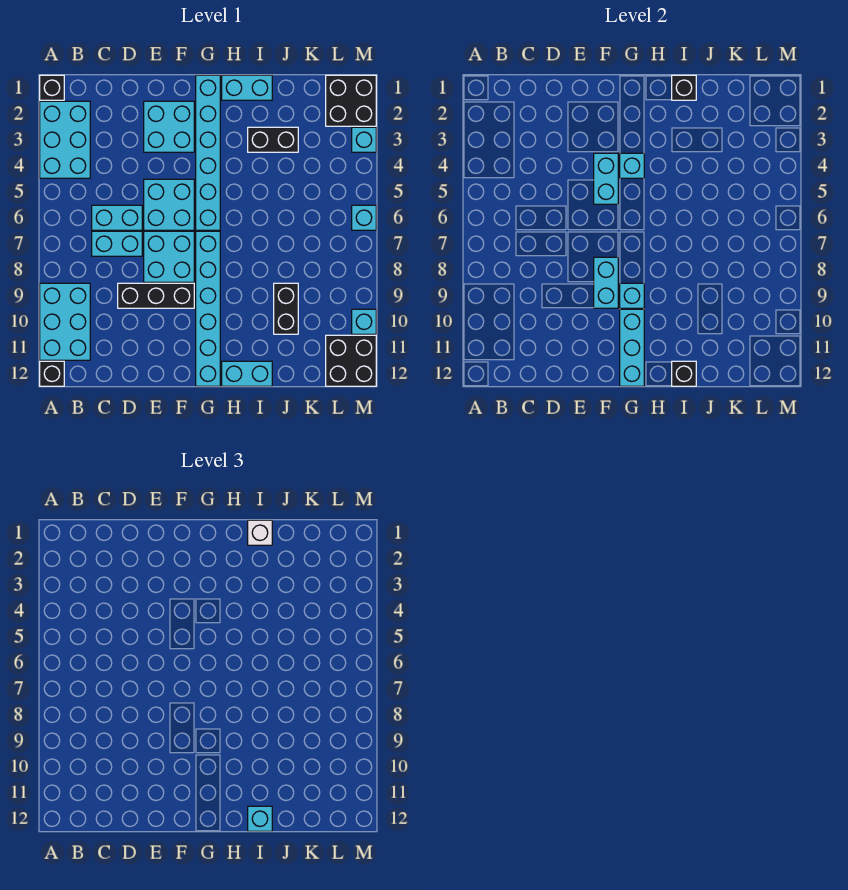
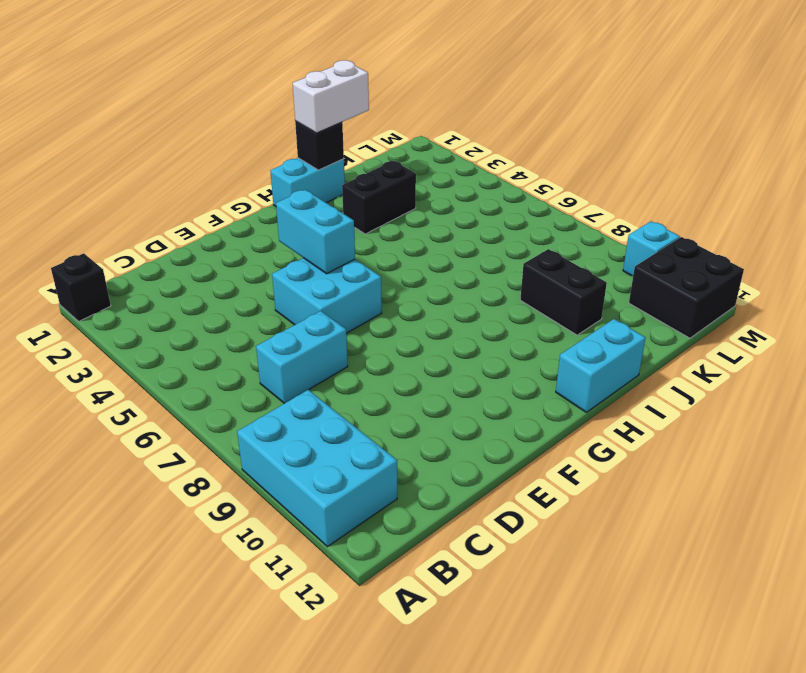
white brick I1:J1 level 3 -> white brick I1 level 3
none -> cyan brick A2:B4 level 1
none -> black brick A12 level 1
none -> cyan brick C6:D6 level 1
none -> black brick D9:F9 level 1

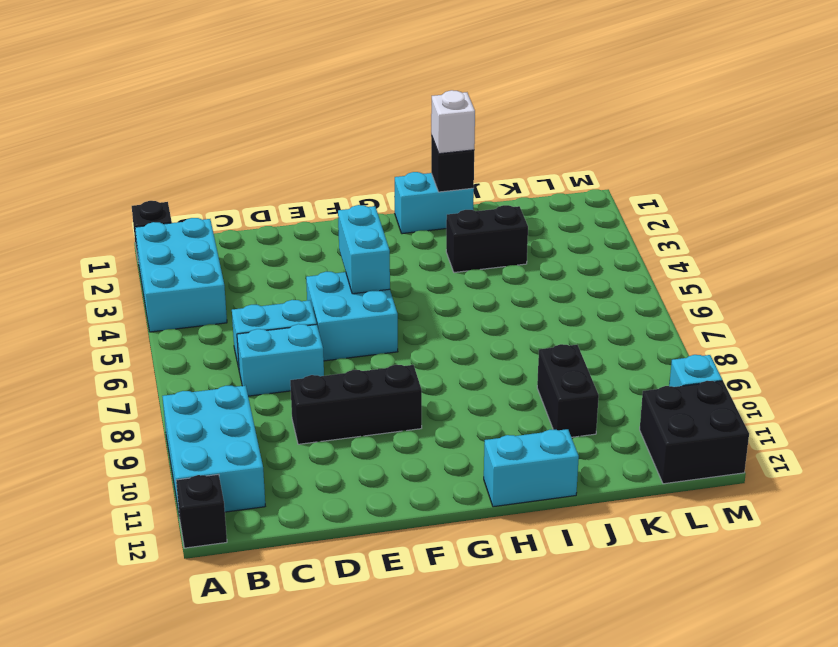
none -> cyan brick E2:F3 level 1
none -> cyan brick E7:F8 level 1
none -> cyan brick G1:G6 level 1
none -> cyan brick G7:G12 level 1

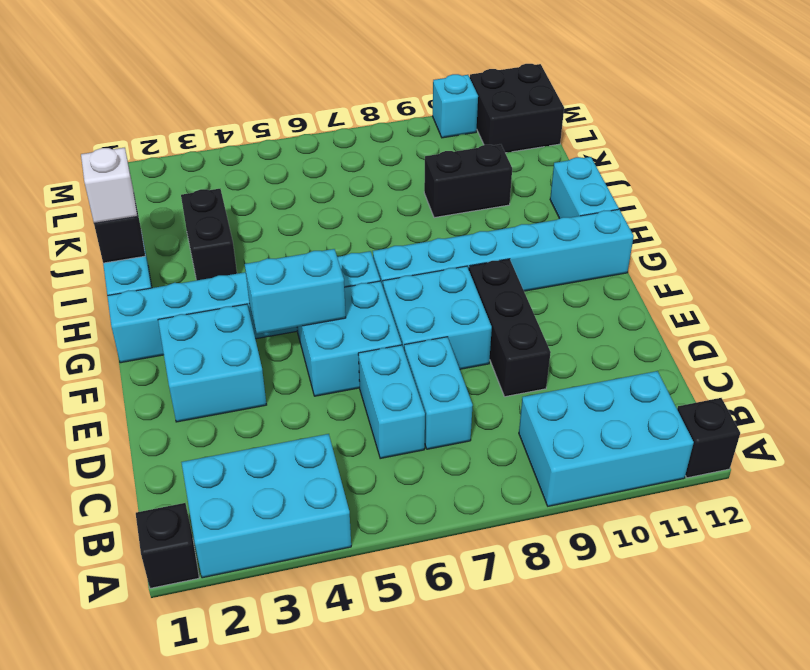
none -> black brick L1:M2 level 1
none -> cyan brick M3 level 1
none -> cyan brick M6 level 1
none -> cyan brick F8:F9 level 2

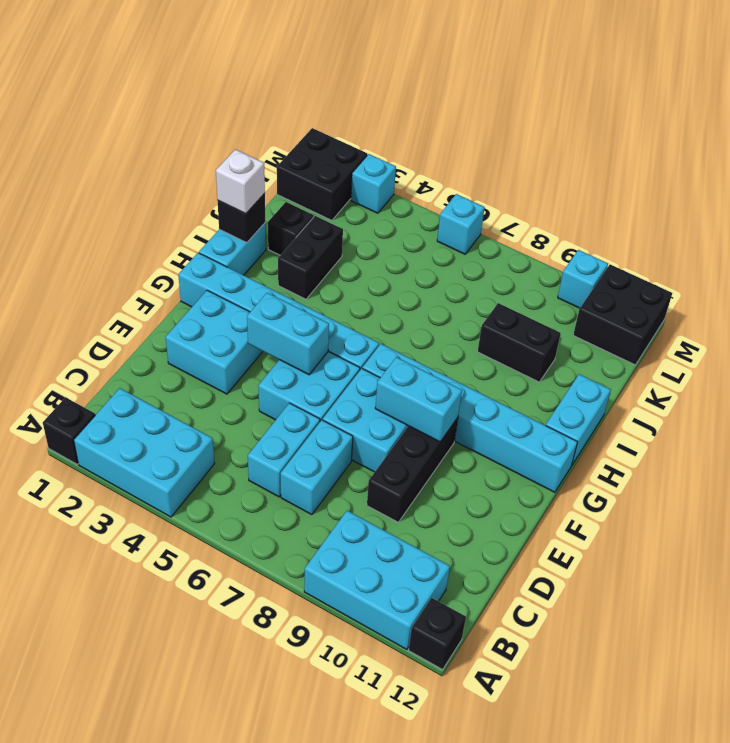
black brick J2 level 1 -> black brick I12 level 2
none -> cyan brick G4 level 2
none -> cyan brick G9 level 2
none -> cyan brick G10:G12 level 2
none -> cyan brick I12 level 3

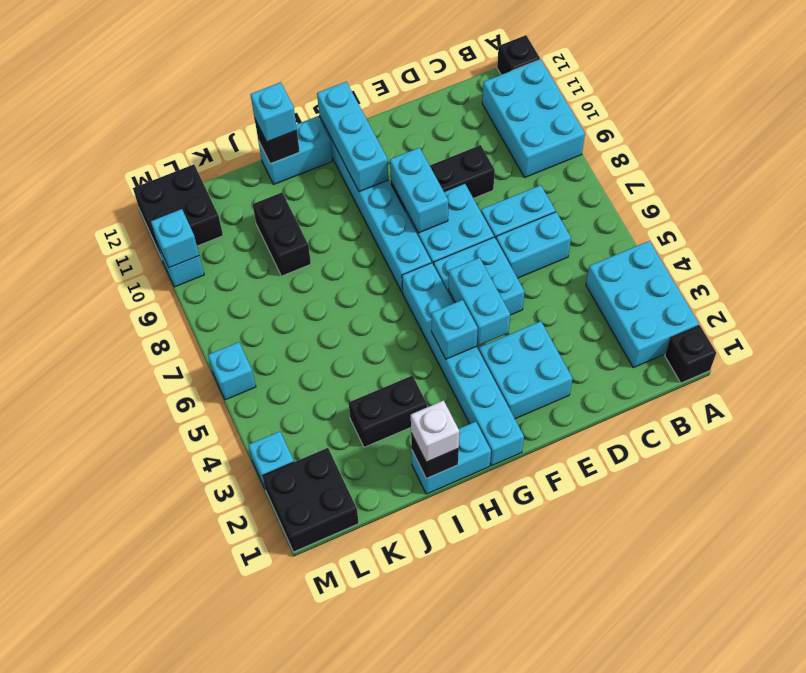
cyan brick M10 level 2 -> cyan brick G9 level 2

